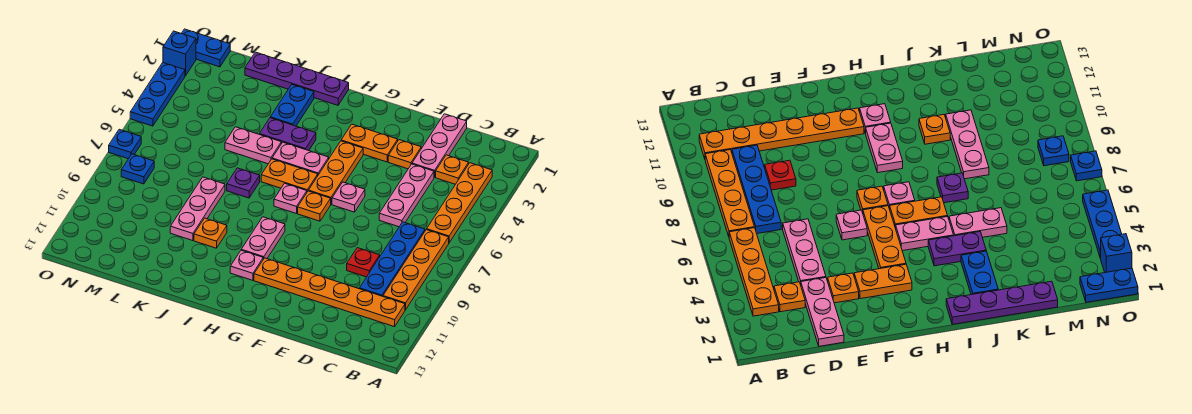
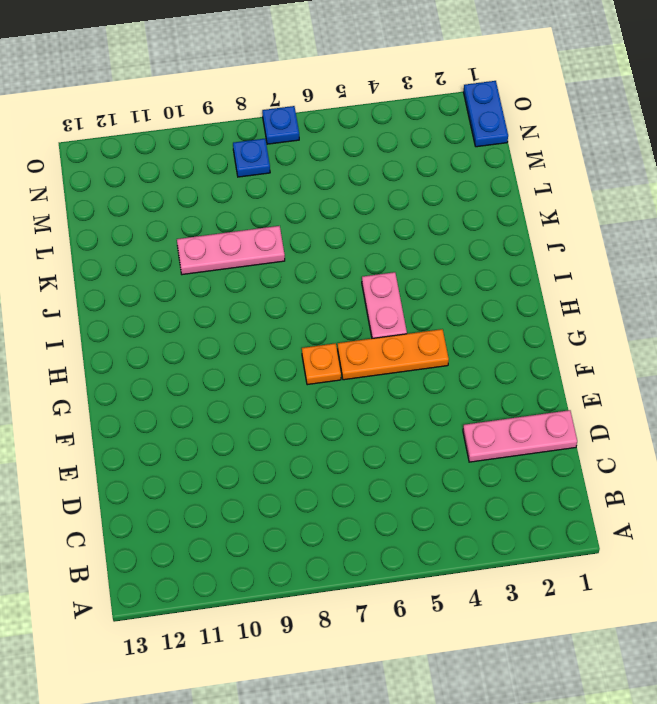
none -> orange plate B3:B6 level 1
none -> orange plate B7:B10 level 1
none -> orange plate B11:G11 level 1
none -> orange plate C3 level 1

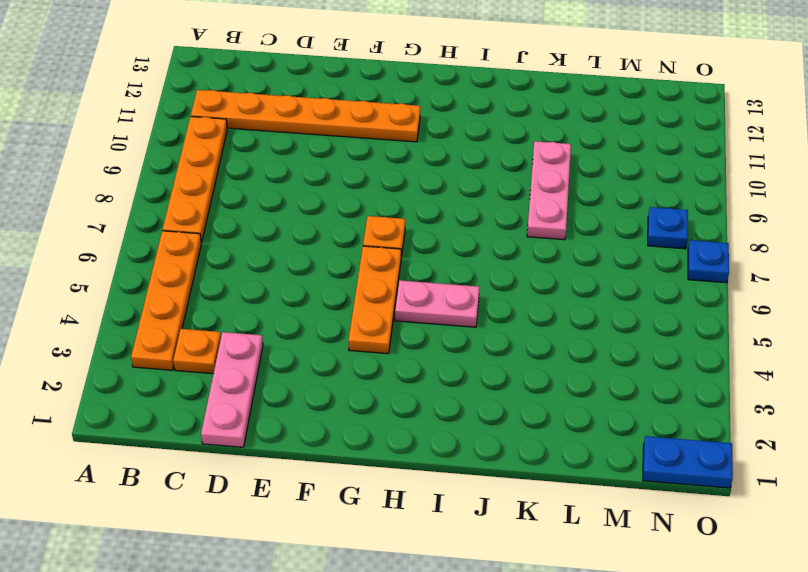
none -> blue plate C7:C10 level 1
none -> pink plate D4:D6 level 1
none -> red plate D9 level 1
none -> orange plate E3 level 1

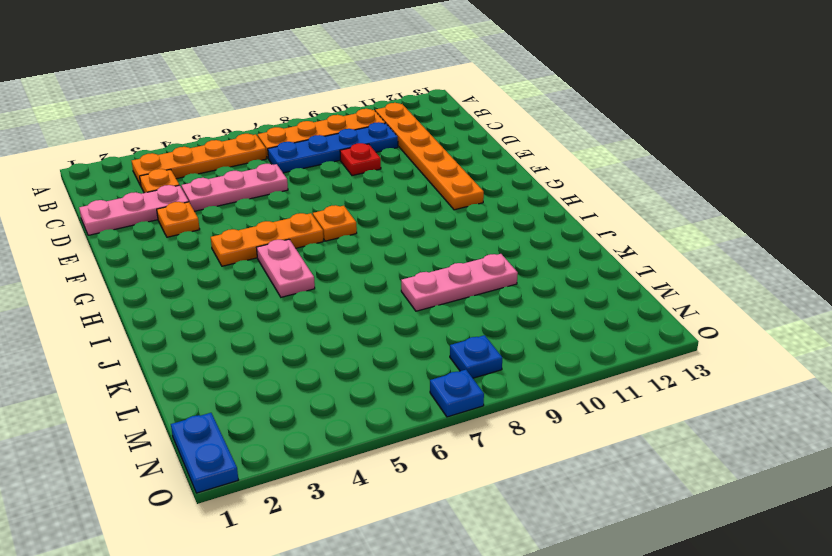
none -> orange plate F3:G3 level 1
none -> pink plate F6 level 1
none -> orange plate H6:I6 level 1
none -> pink plate H7 level 1

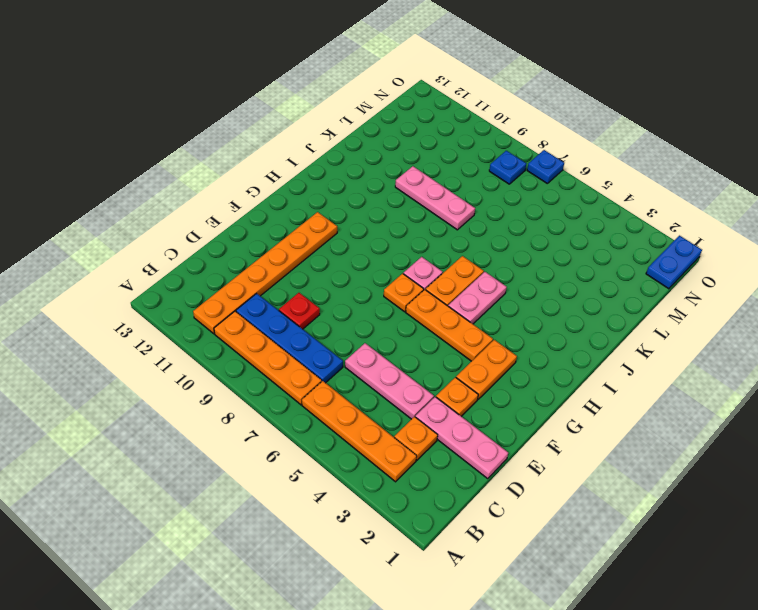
none -> pink plate F6 level 1
none -> pink plate H9:H10 level 1
none -> pink plate H11 level 1
none -> purple plate I1:L1 level 1

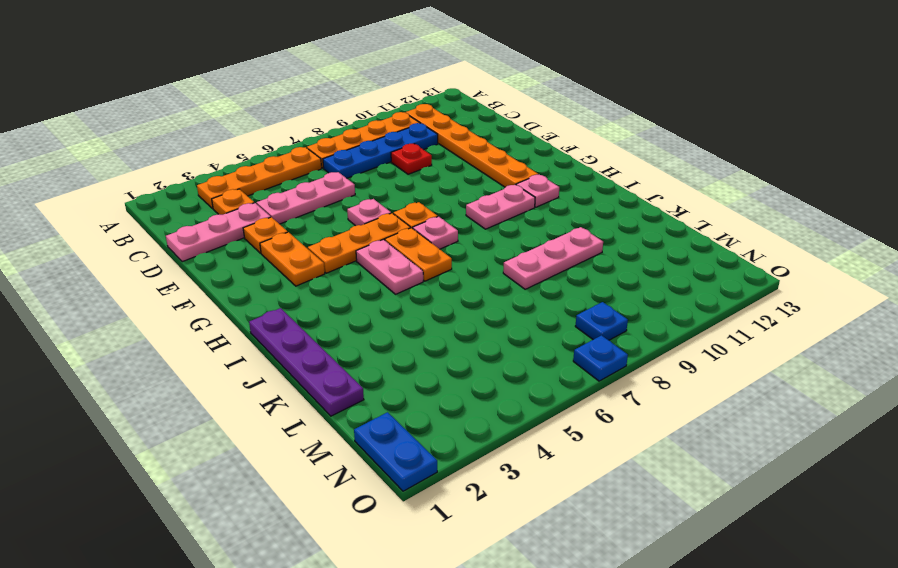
none -> purple plate I4:J4 level 1
none -> blue plate J2:J3 level 1
none -> pink plate J5:K5 level 1
none -> purple plate J7 level 1

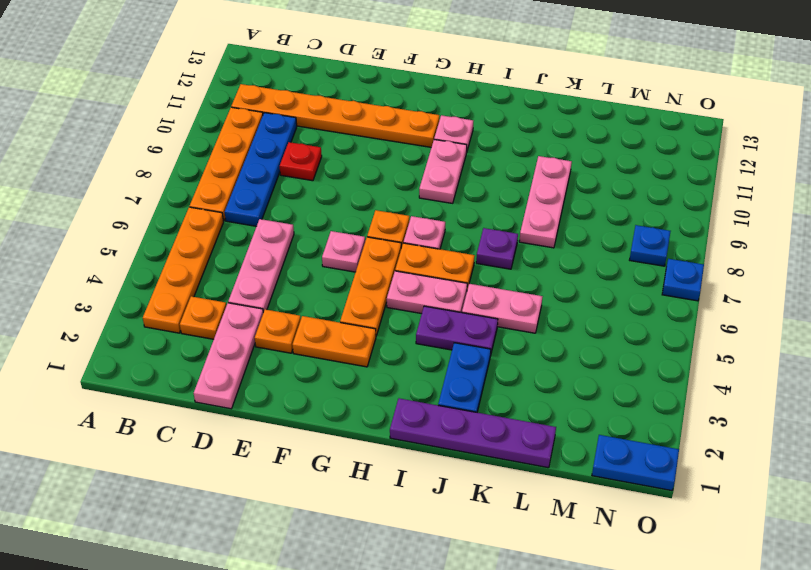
none -> orange plate J10 level 1
none -> blue brick O2 level 1
none -> blue plate O3:O5 level 1

